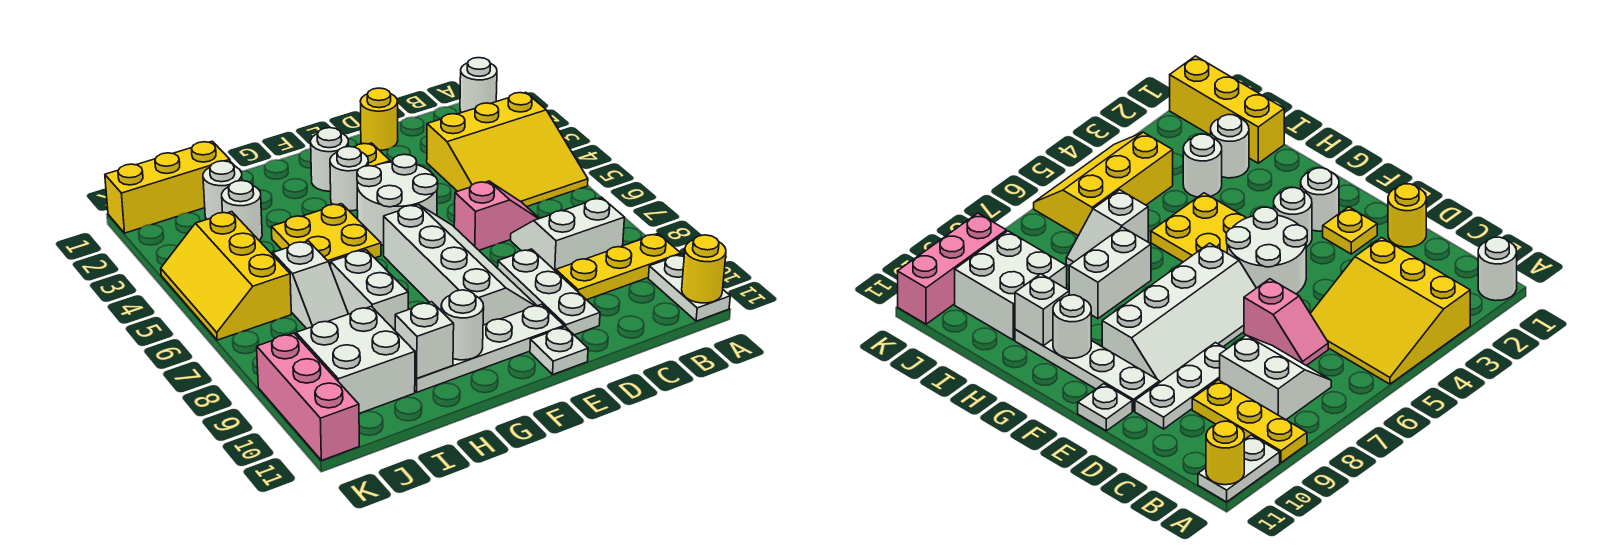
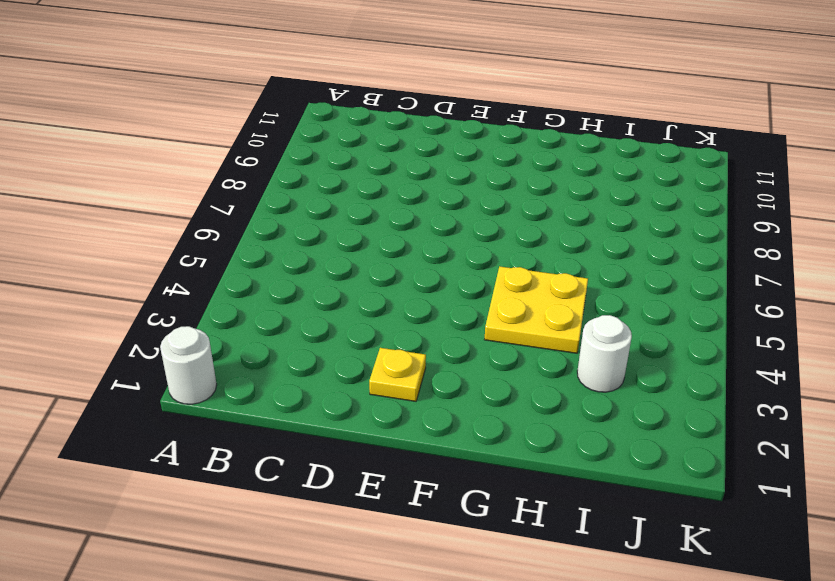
none -> yellow slope A3:C5 level 1 top 3
none -> yellow plate A9:C9 level 1
none -> white plate A10:A11 level 1

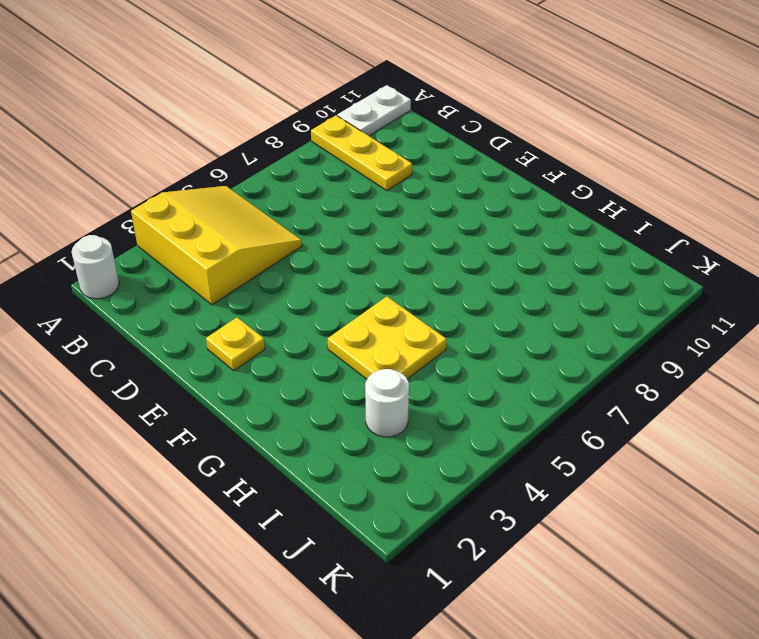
none -> white slope B7:C8 level 1 top 8
none -> pink slope C6:D6 level 1 top D
none -> yellow round brick D1 level 1

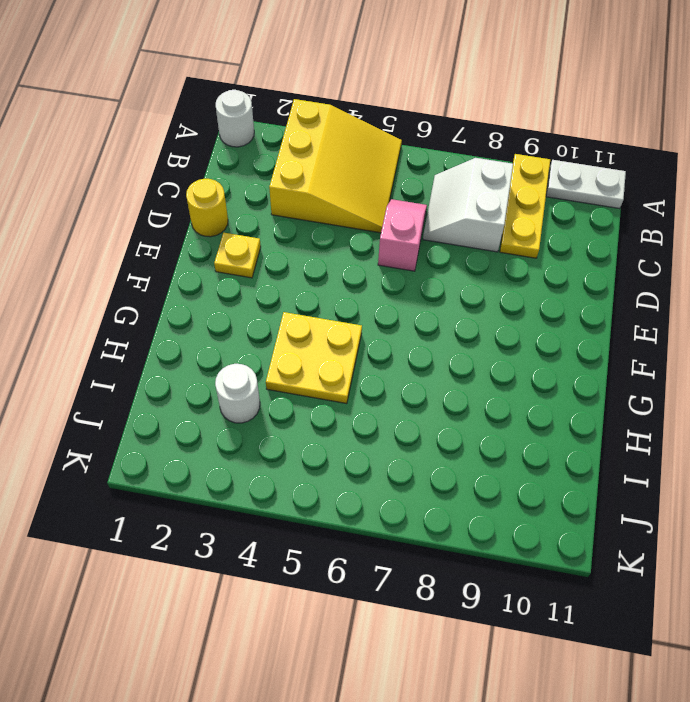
none -> white plate D8:D10 level 1
none -> white round brick E4:F5 level 1
none -> white slope E6:F9 level 1 top F

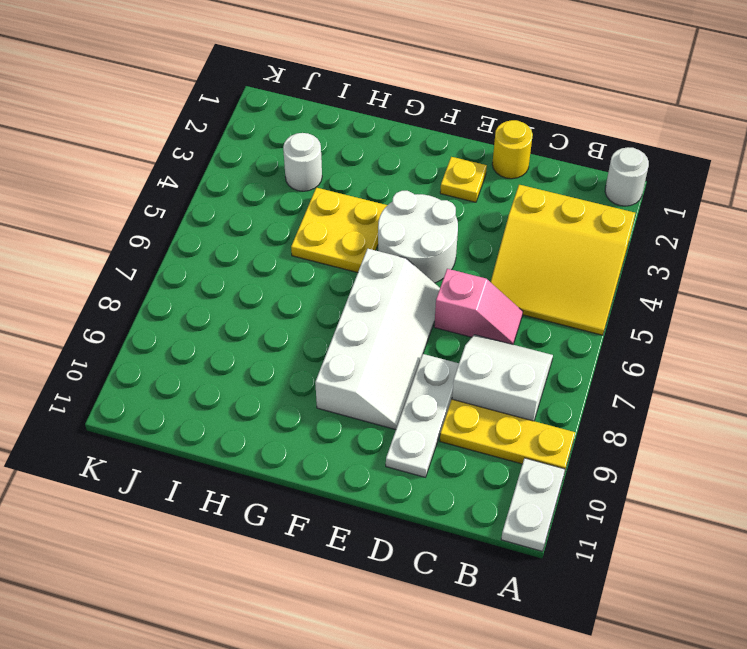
none -> white plate E10:H10 level 1
none -> white plate E11 level 1
none -> white round brick F2 level 1

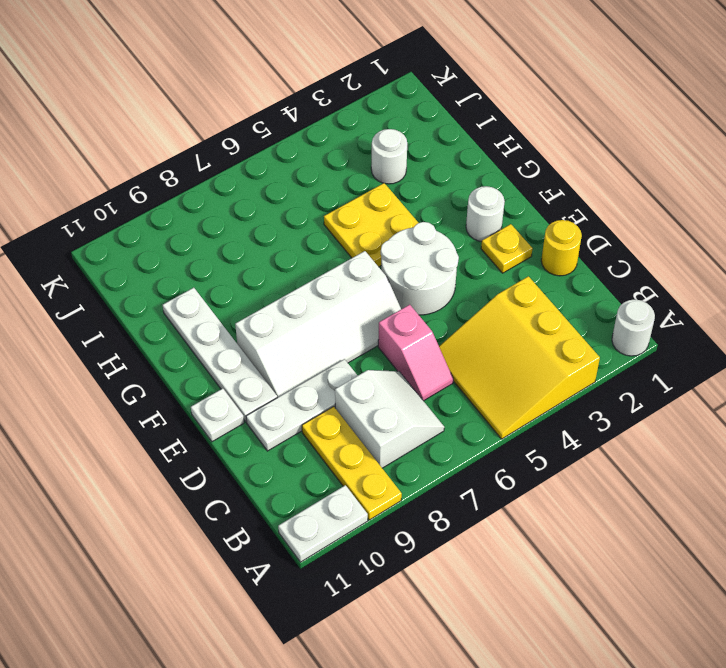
none -> white round brick F3 level 1
none -> white brick H7:H8 level 1
none -> yellow brick I1:K1 level 1

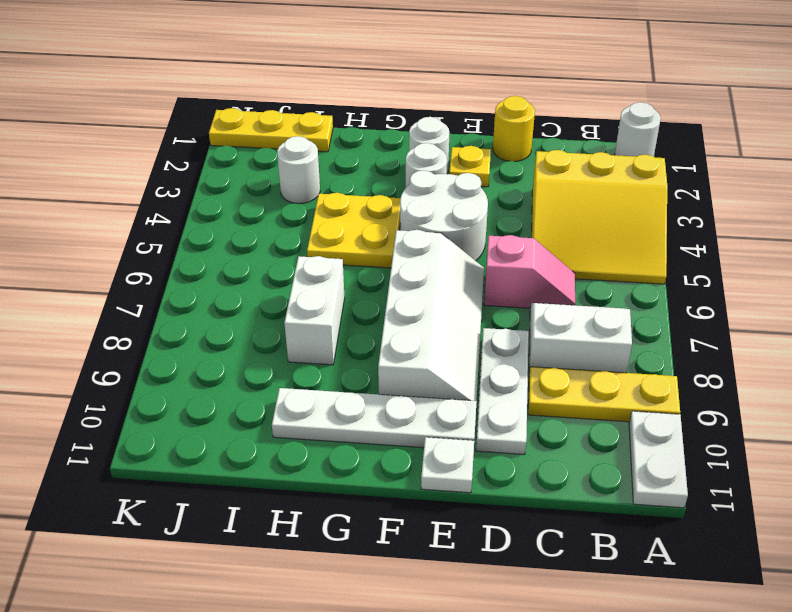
yellow plate I1:K1 level 1 -> yellow brick I1:K1 level 1
none -> white round brick I2 level 1
none -> white slope I6:I7 level 1 top 6
none -> white brick I9:J10 level 1

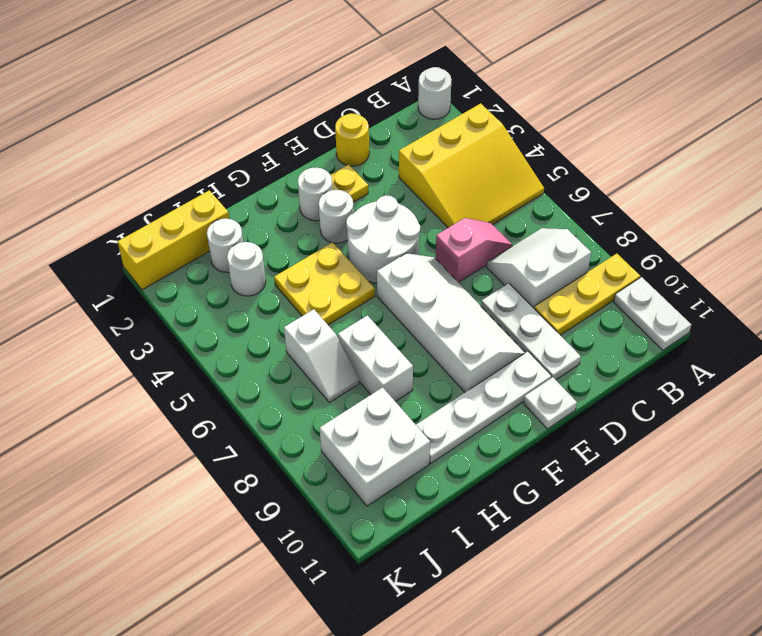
none -> yellow slope J4:K6 level 1 top J
none -> pink brick K9:K11 level 1
none -> yellow round brick A11 level 2

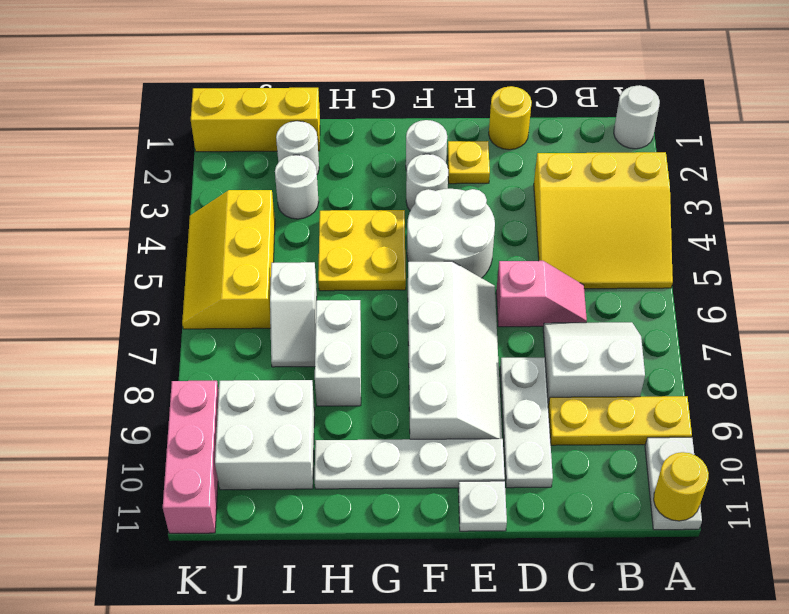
none -> white round brick G10 level 2
none -> white brick H10 level 2

